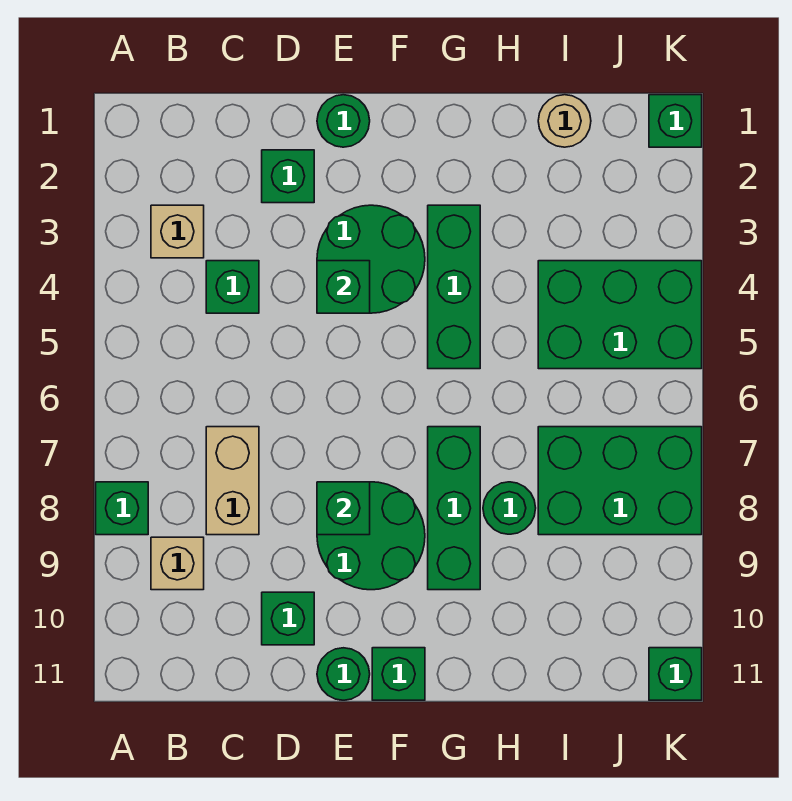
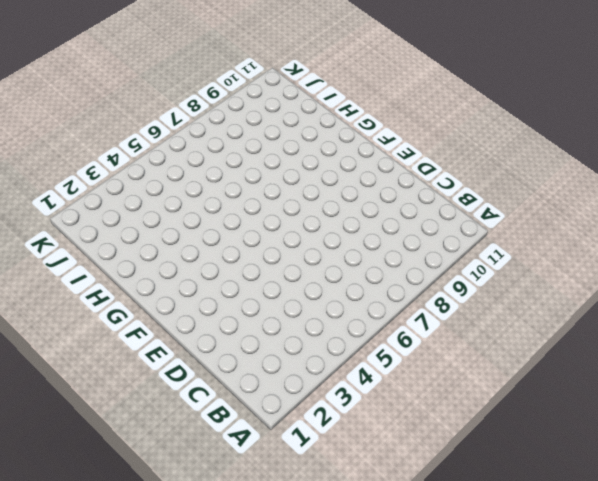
none -> green brick A8 level 1
none -> tan brick B3 level 1
none -> tan brick B9 level 1

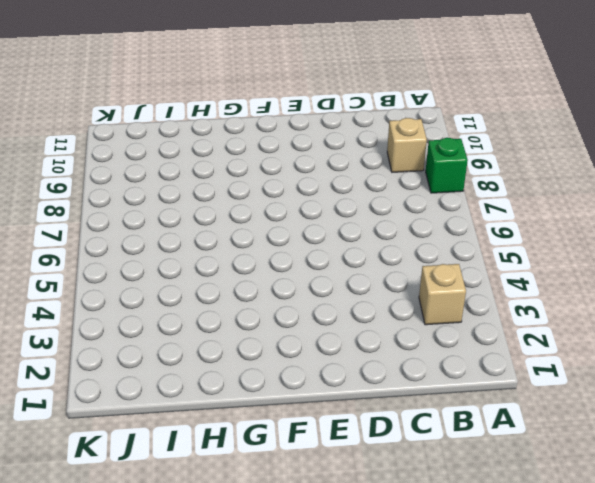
none -> green brick C4 level 1
none -> tan brick C7:C8 level 1
none -> green brick D2 level 1

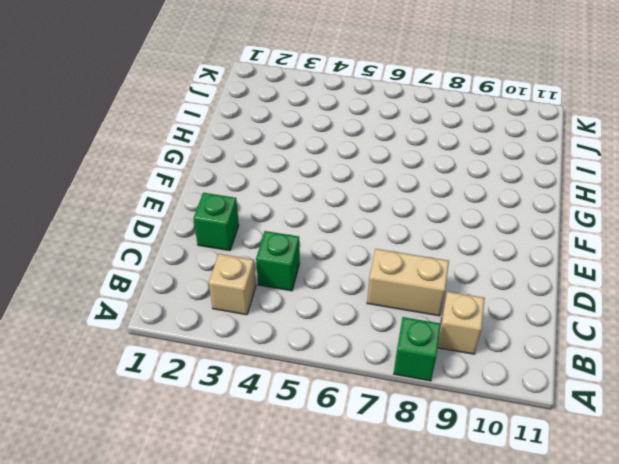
none -> green brick D10 level 1
none -> green round brick E1 level 1
none -> green round brick E3:F4 level 1

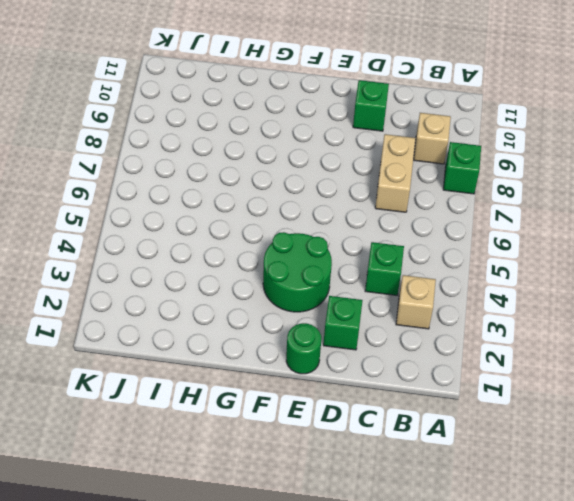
none -> green round brick E8:F9 level 1
none -> green round brick E11 level 1
none -> green brick F11 level 1

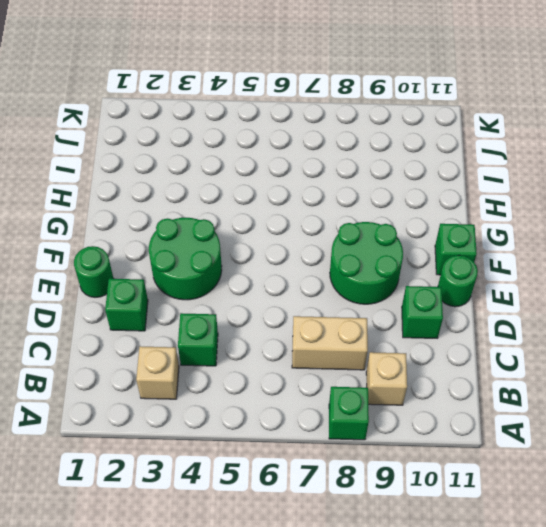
none -> green brick G3:G5 level 1
none -> green brick G7:G9 level 1
none -> green round brick H8 level 1

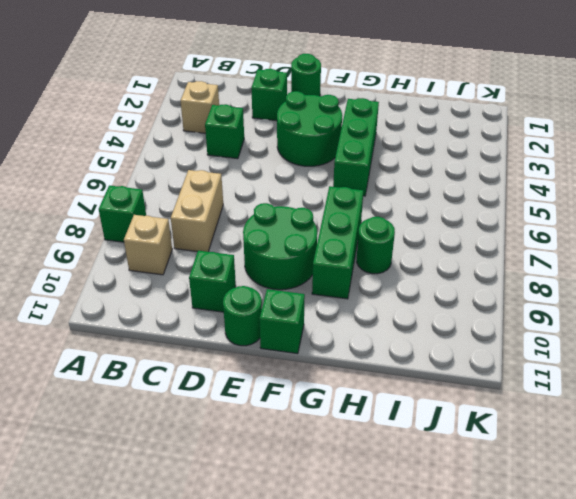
none -> tan round brick I1 level 1
none -> green brick I4:K5 level 1
none -> green brick I7:K8 level 1

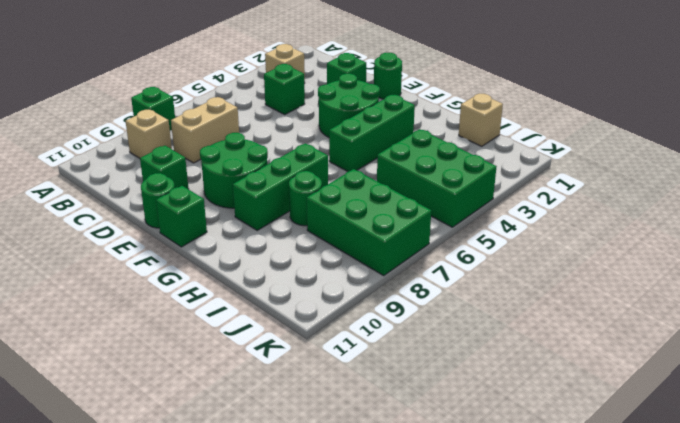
tan brick I1 level 1 -> tan round brick I1 level 1
none -> green brick K1 level 1
none -> green brick K11 level 1
none -> green brick E4 level 2

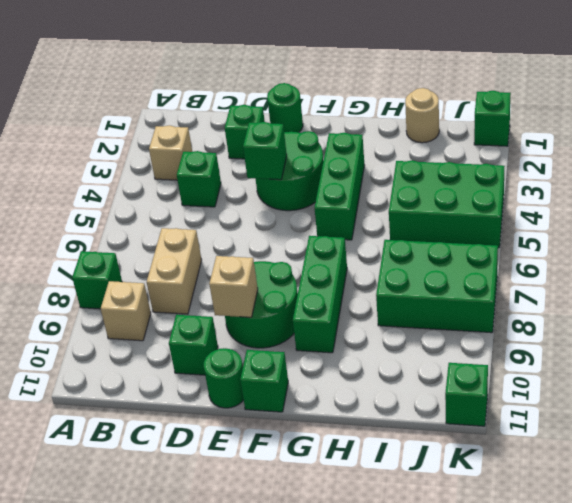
tan brick E9 level 2 -> none
none -> green round brick H8 level 1
none -> green brick E8 level 2

